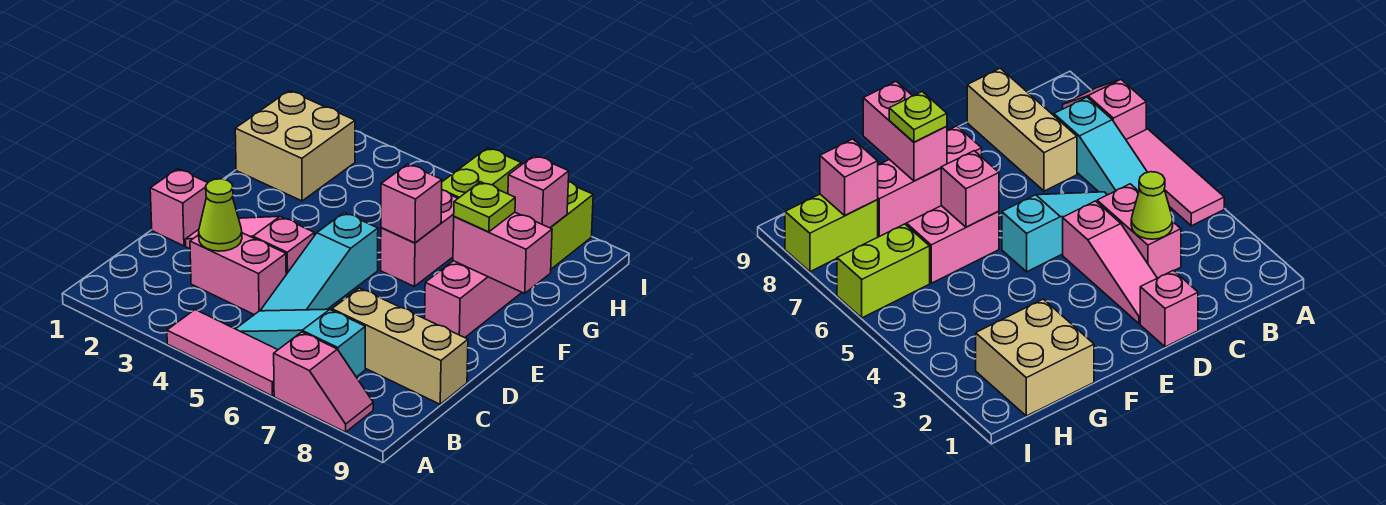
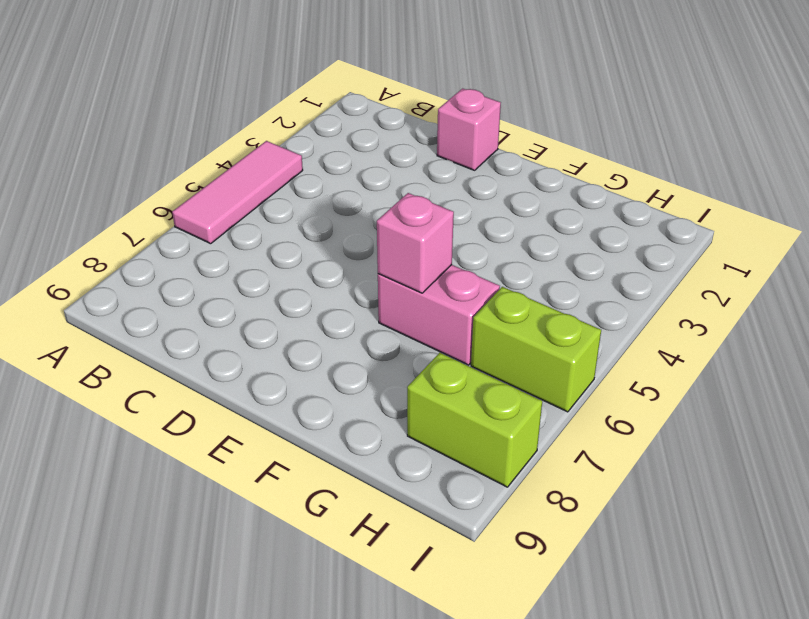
none -> pink slope A7:A8 level 1 top 7
none -> cyan slope B5:B7 level 1 top 7
none -> pink brick C3:C4 level 1

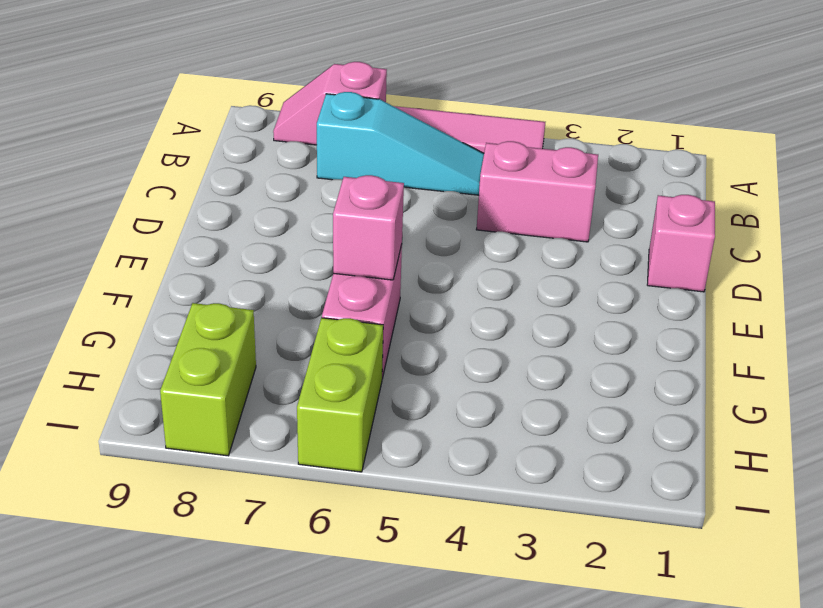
none -> cyan slope C5:E5 level 1 top E
none -> tan brick C7:C9 level 1
none -> pink slope D2:D4 level 1 top 4

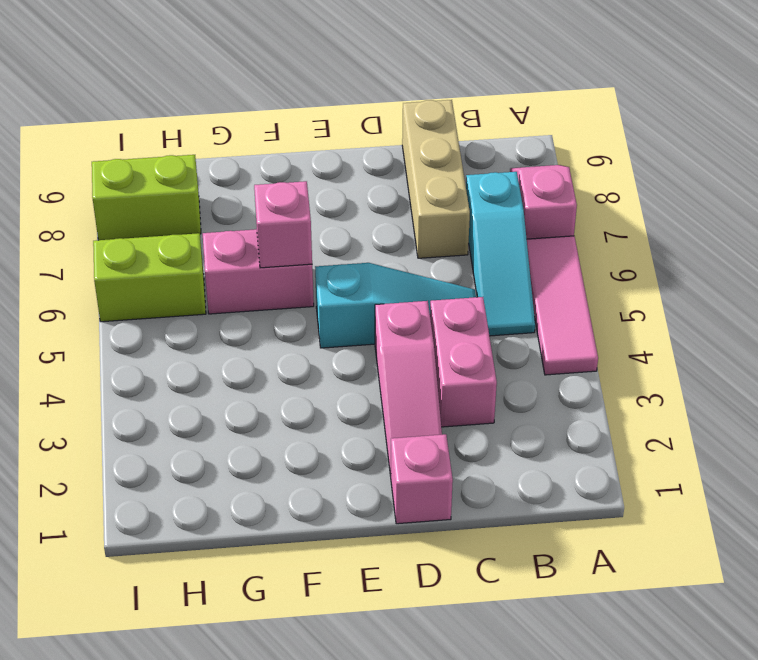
none -> pink brick E8:G8 level 1
none -> tan brick G1:H2 level 1
none -> lime cone C3 level 2

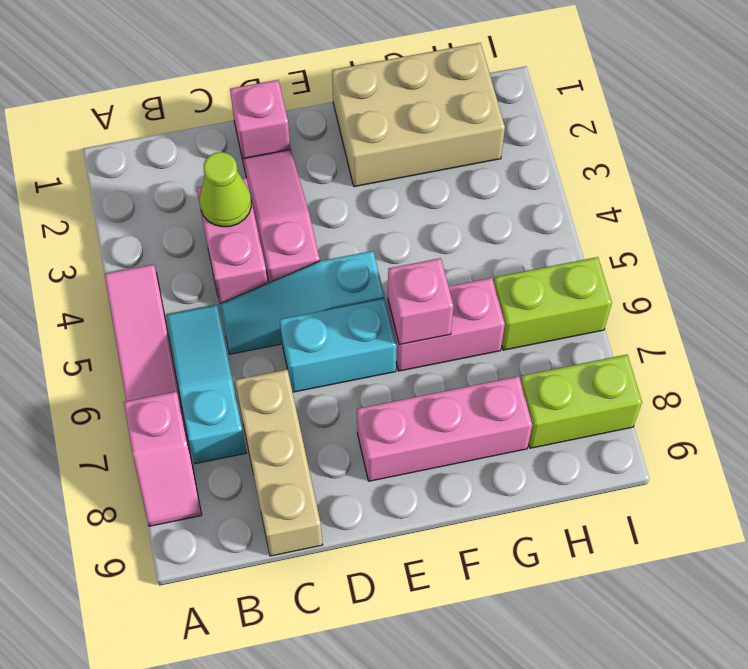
cyan brick D6:E6 level 1 -> none
tan brick F1:H2 level 1 -> tan brick G1:H2 level 1
none -> pink brick F8:F9 level 2
none -> pink brick H8 level 2
none -> lime plate F8 level 3

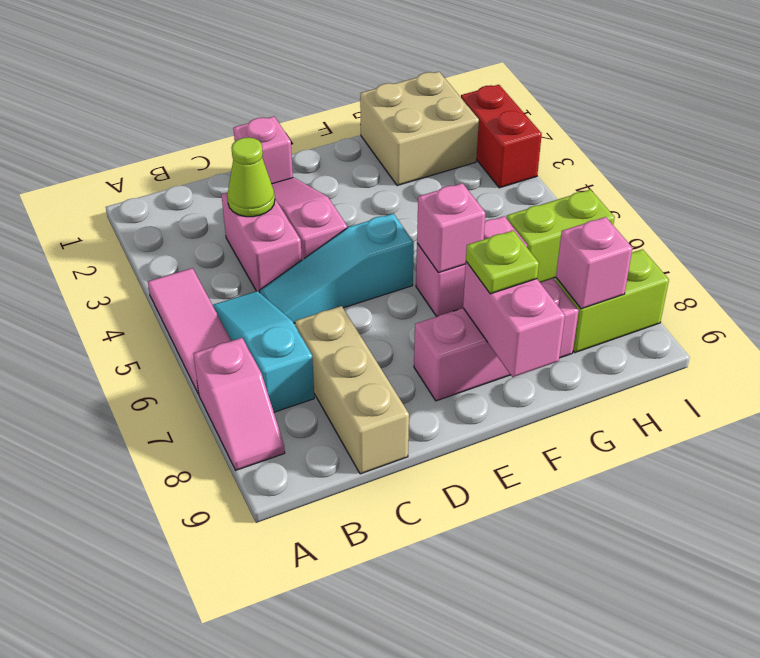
red brick I2:I3 level 1 -> none

